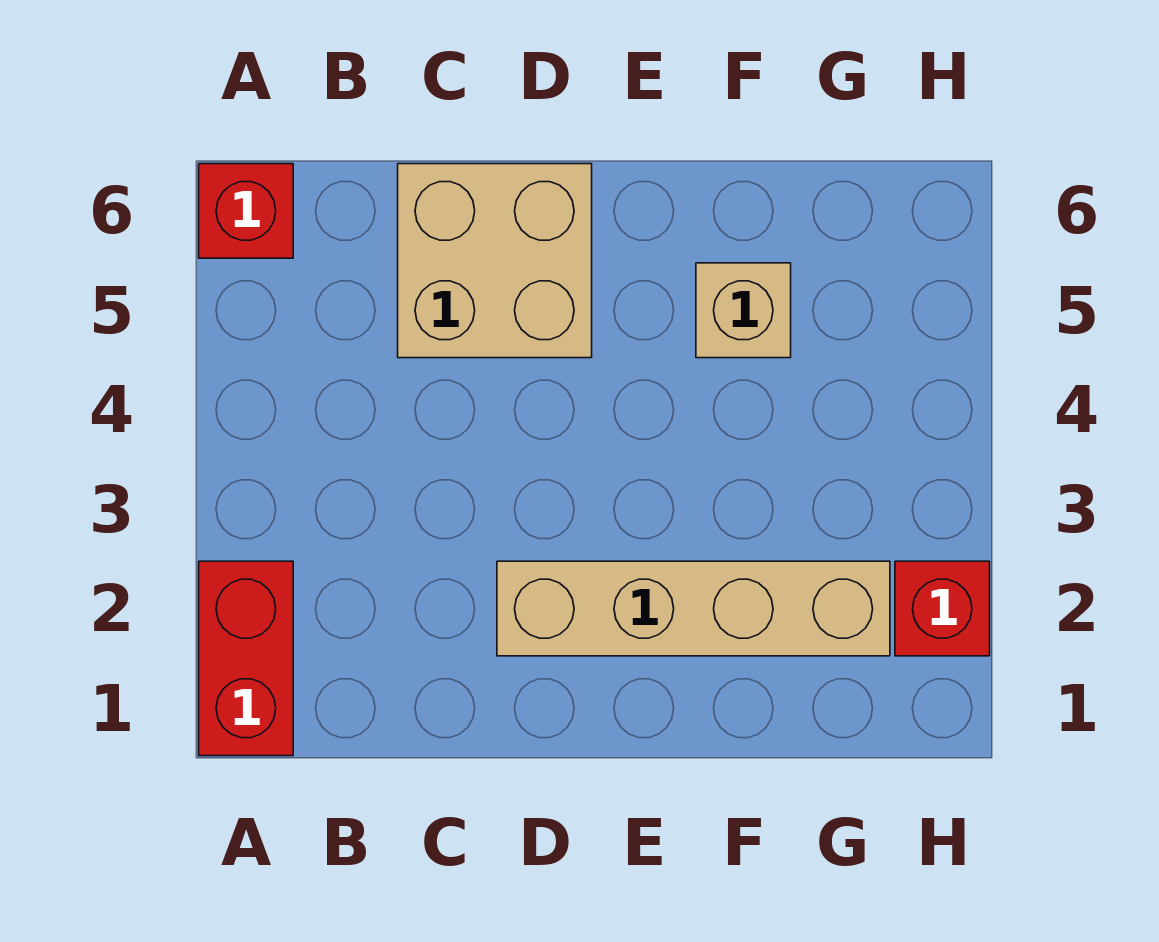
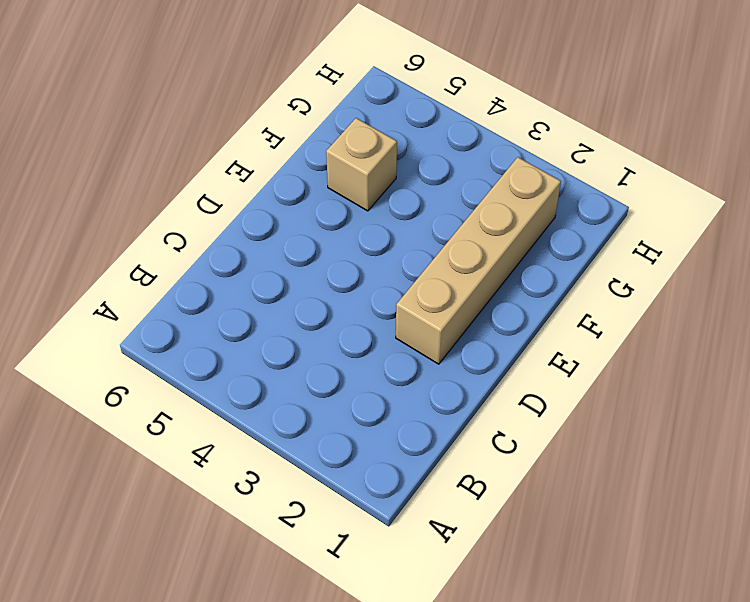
none -> red brick A1:A2 level 1
none -> red brick A6 level 1

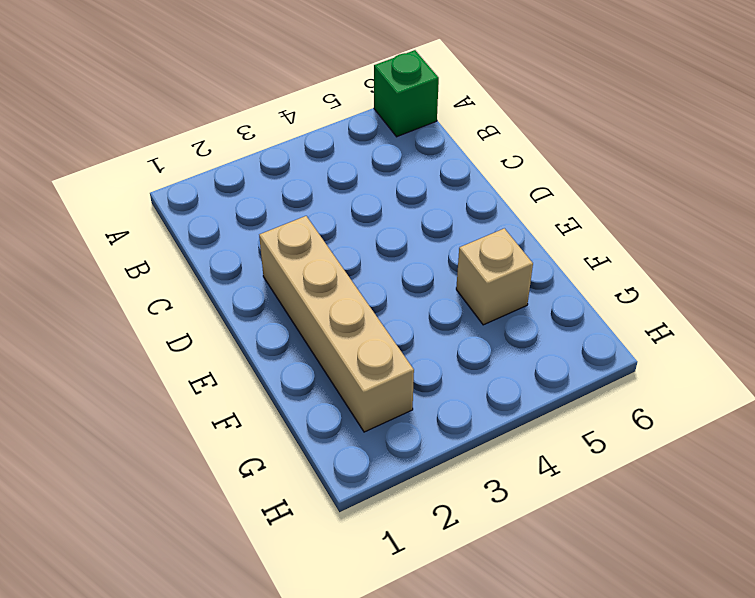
green brick A6 level 1 -> red brick A6 level 1
none -> red brick A1:A2 level 1
none -> tan brick C5:D6 level 1

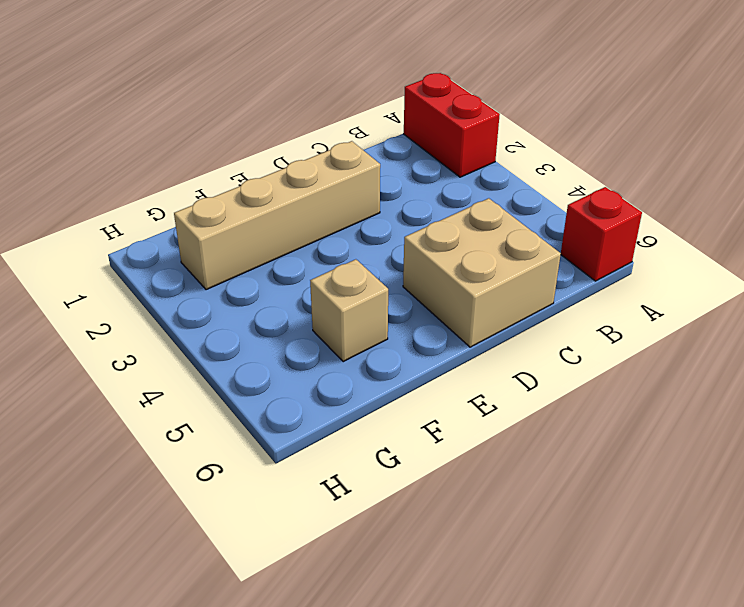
none -> red brick H2 level 1

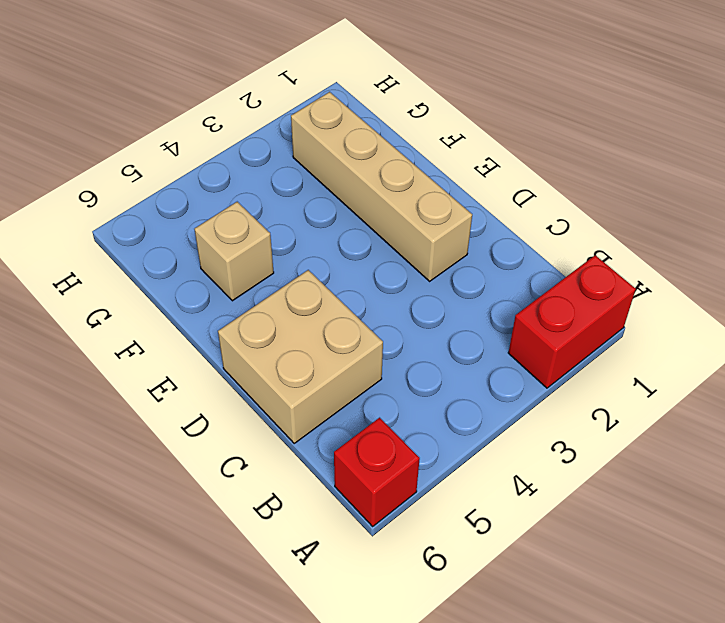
none -> red brick H2 level 1

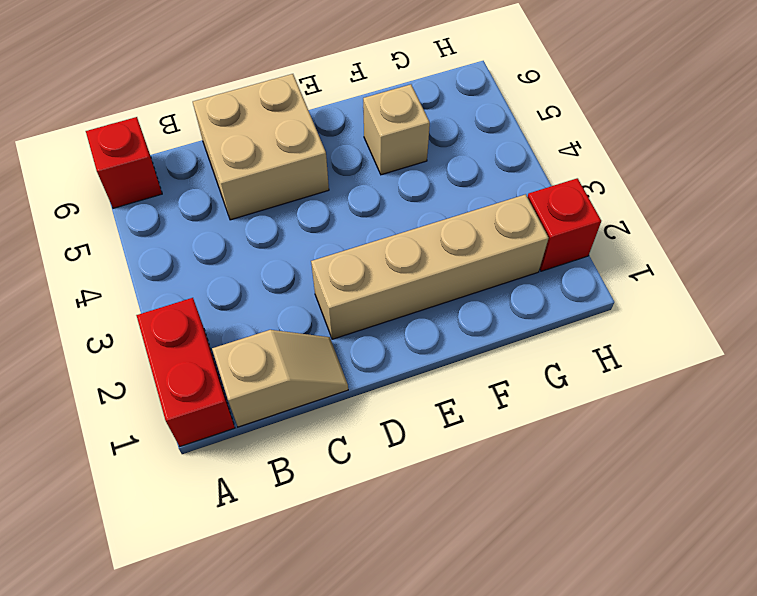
tan slope B1:C1 level 1 top B -> none

